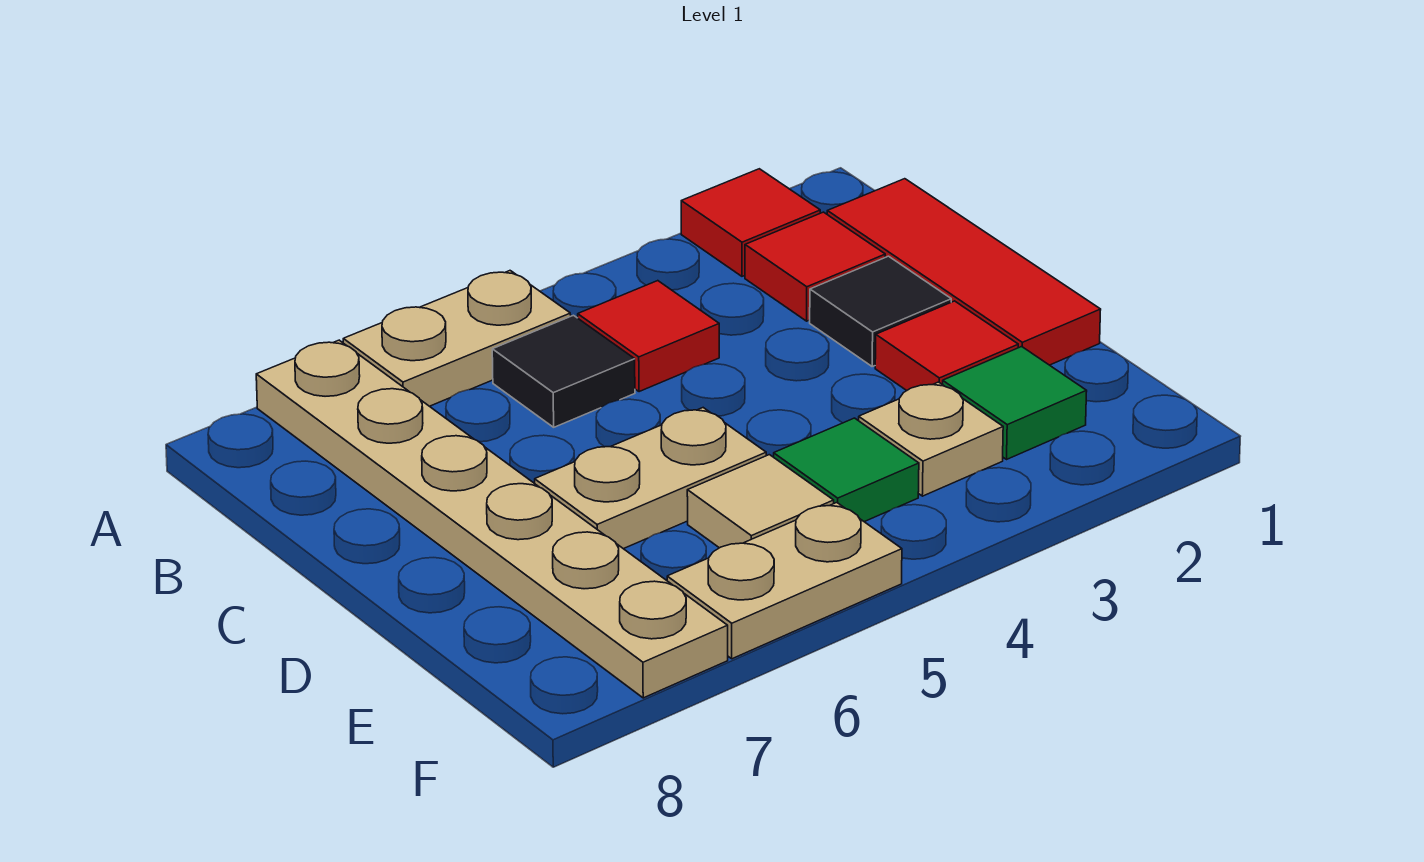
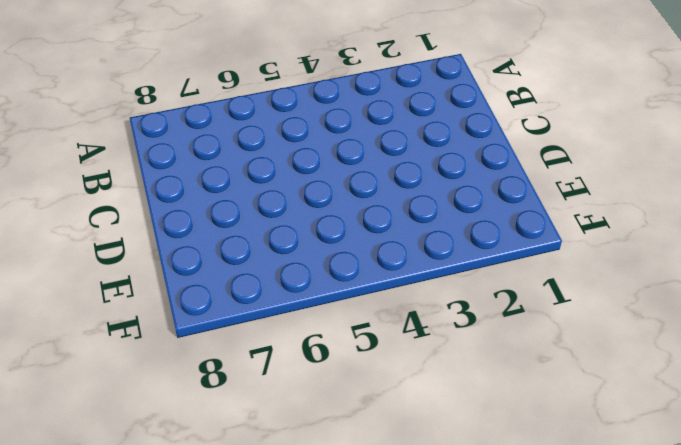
none -> red tile A2 level 1
none -> tan plate A5:A6 level 1
none -> tan plate A7:F7 level 1

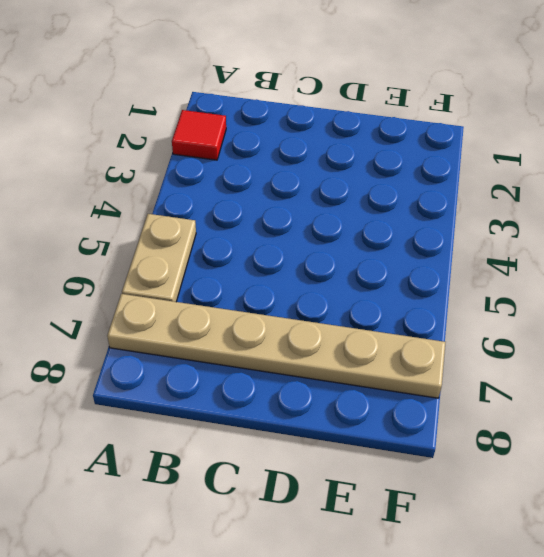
none -> red tile B1:D1 level 1
none -> red tile B2 level 1
none -> red tile B4 level 1

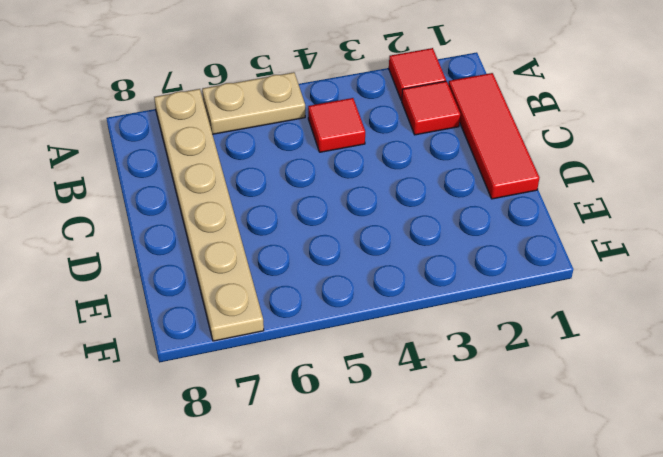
none -> black tile B5 level 1
none -> black tile C2 level 1
none -> red tile D2 level 1

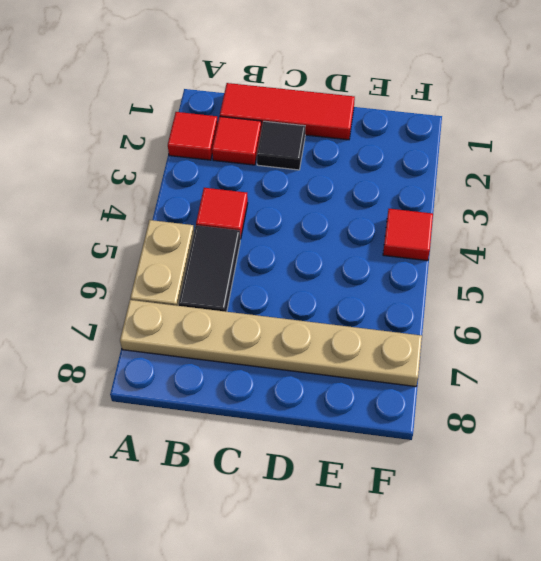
black tile B5:B6 level 1 -> black tile B5 level 1
red tile F4 level 1 -> red tile D2 level 1
none -> tan plate D5:D6 level 1
none -> green tile E2 level 1
none -> tan plate E3 level 1

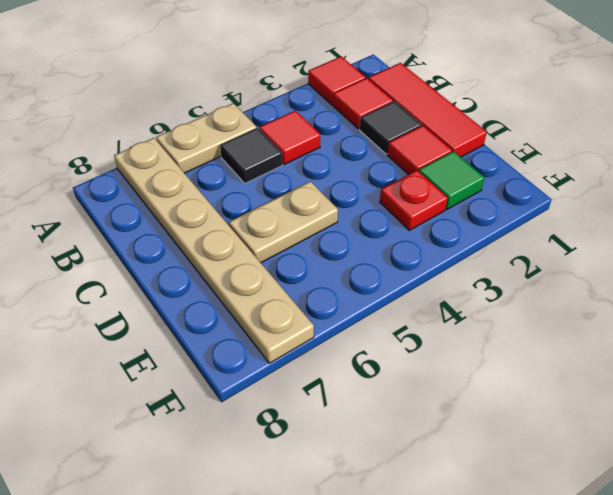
red plate E3 level 1 -> tan plate E3 level 1
none -> green tile E4 level 1
none -> tan tile E5 level 1
none -> tan plate F5:F6 level 1

